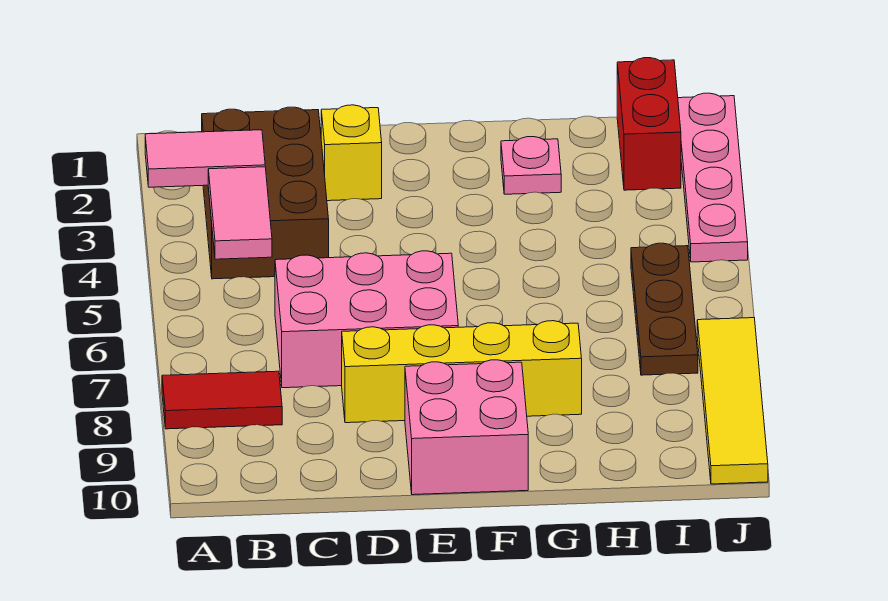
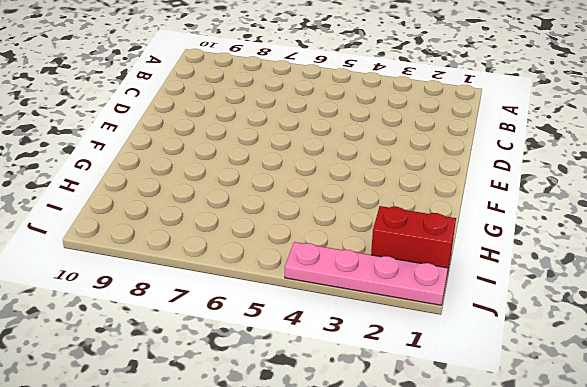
none -> red tile A8:B8 level 1
none -> brown brick B2:C4 level 1
none -> pink brick C6:E7 level 1

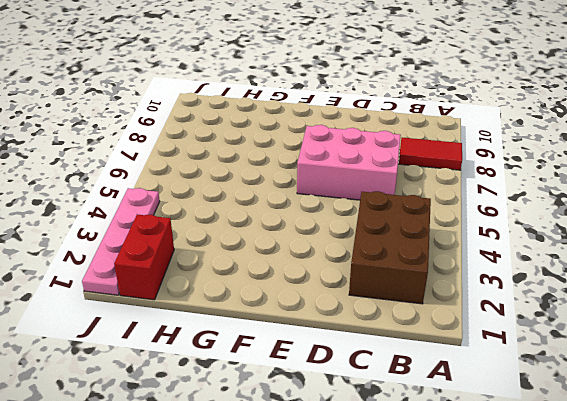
none -> yellow brick D2 level 1
none -> yellow brick D8:G8 level 1
none -> pink brick E9:F10 level 1

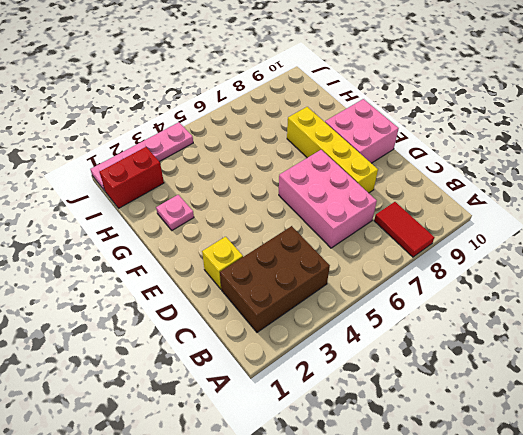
none -> brown plate I5:I7 level 1
none -> yellow tile J7:J10 level 1
none -> pink tile A3:B3 level 2

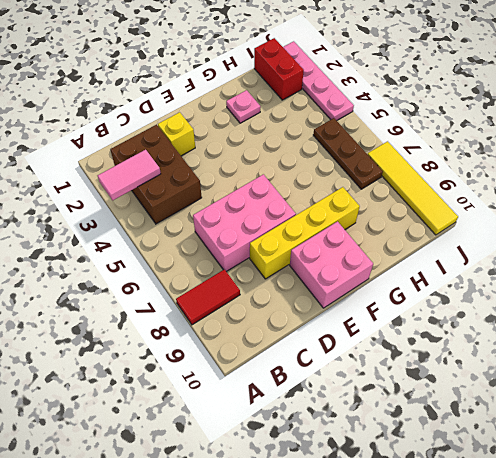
none -> pink tile B4:B5 level 2

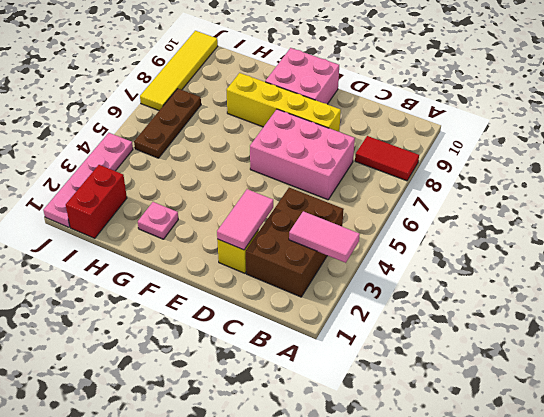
pink tile D2:D3 level 2 -> pink tile B4:B5 level 2

